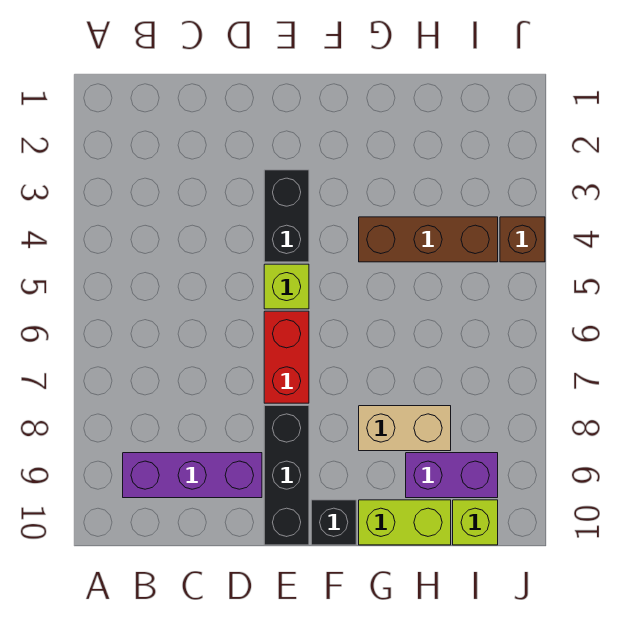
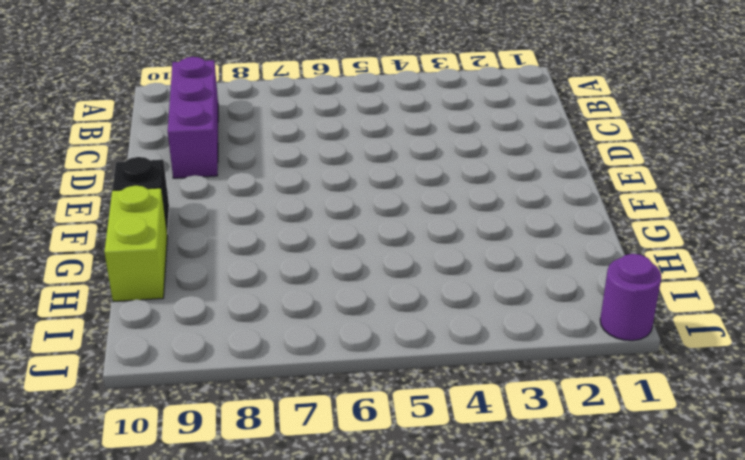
purple round brick J1 level 1 -> none
none -> black brick E3:E4 level 1
none -> lime brick E5 level 1
none -> red brick E6:E7 level 1

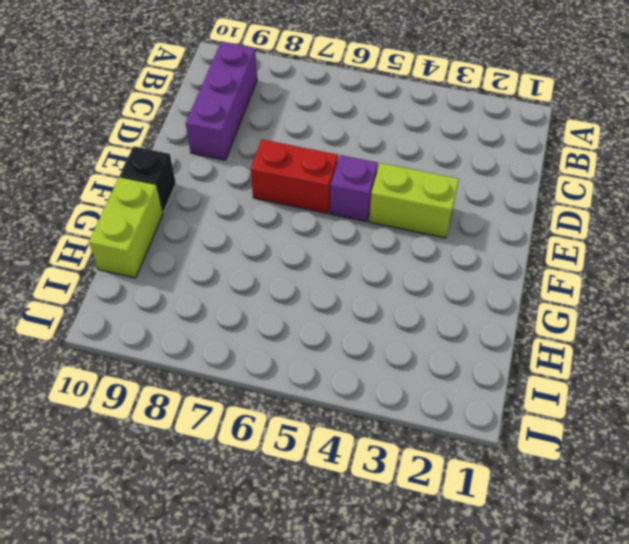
lime brick E3:E4 level 1 -> black brick E3:E4 level 1
purple brick E5 level 1 -> lime brick E5 level 1
none -> black brick E8:E10 level 1
none -> brown brick G4:I4 level 1
none -> tan brick G8:H8 level 1

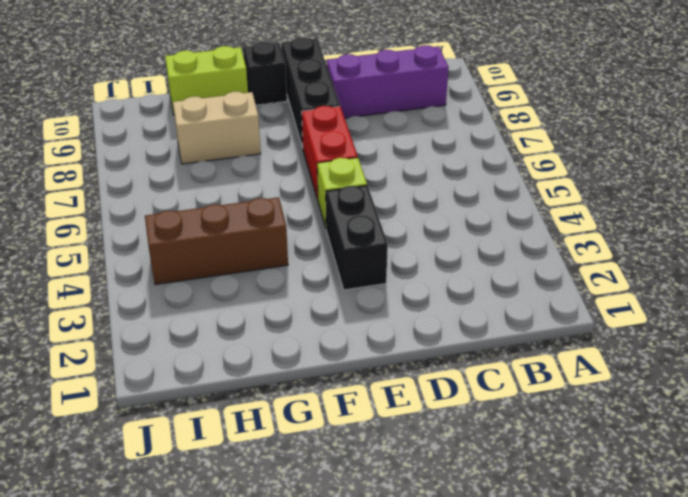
none -> purple brick H9:I9 level 1
none -> lime brick I10 level 1
none -> brown brick J4 level 1

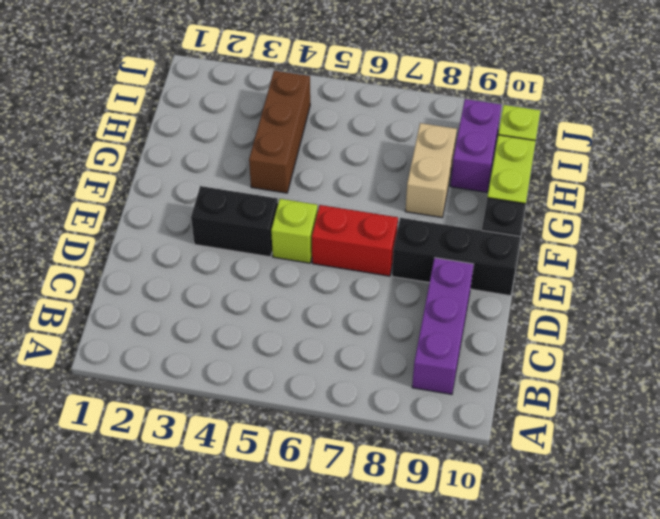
none -> brown brick J4 level 1

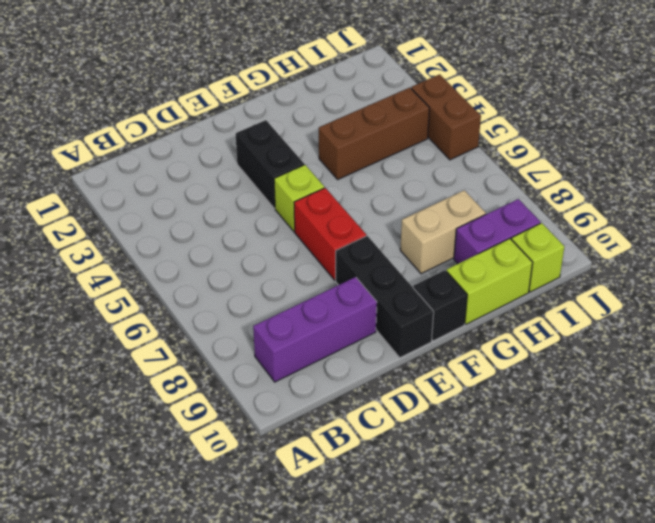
brown brick J4:J5 level 1 -> brown brick J4 level 1

